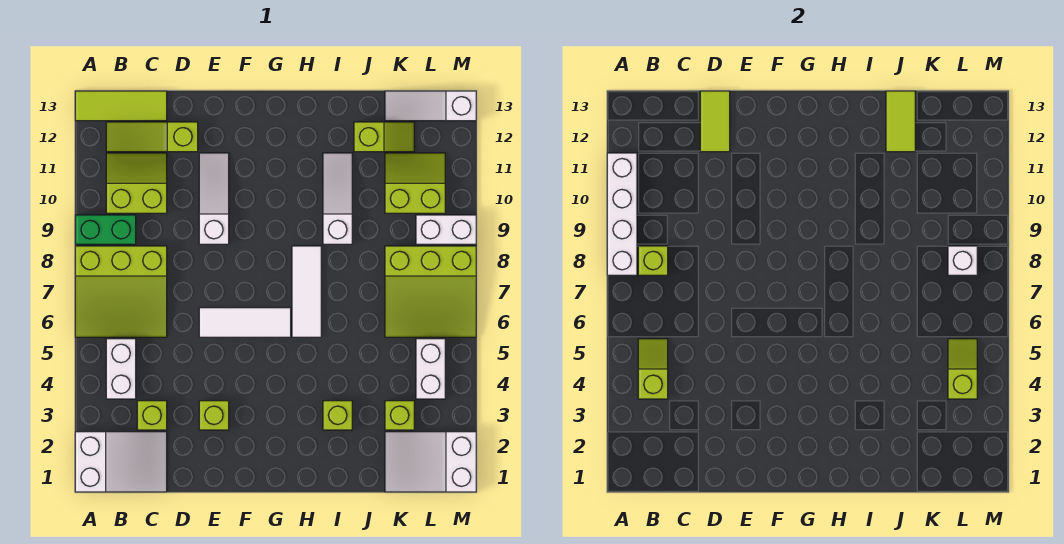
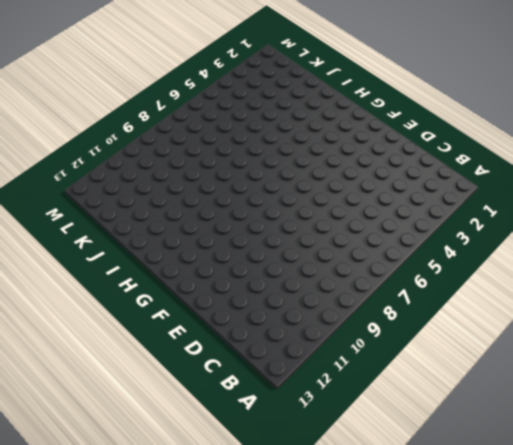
none -> white slope A1:C2 level 1 top A
none -> lime slope A6:C8 level 1 top 8
none -> green brick A9:B9 level 1

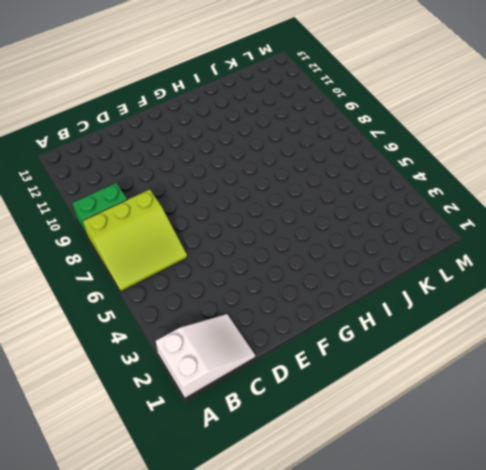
none -> lime tile A13:C13 level 1
none -> white brick B4:B5 level 1
none -> lime slope B10:C11 level 1 top 10

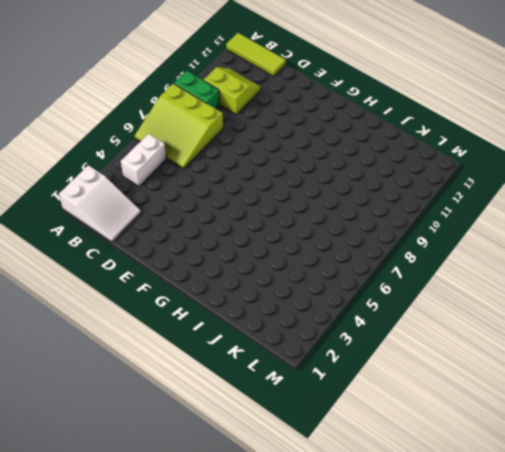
none -> lime slope B12:D12 level 1 top D
none -> lime brick C3 level 1
none -> lime brick E3 level 1

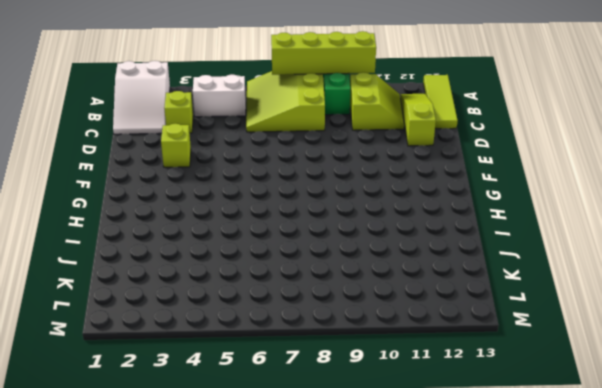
lime brick A7:A10 level 2 -> white brick A8:A11 level 2
none -> white tile E6:G6 level 1
none -> white slope E9:E11 level 1 top 9
none -> white tile H6:H8 level 1

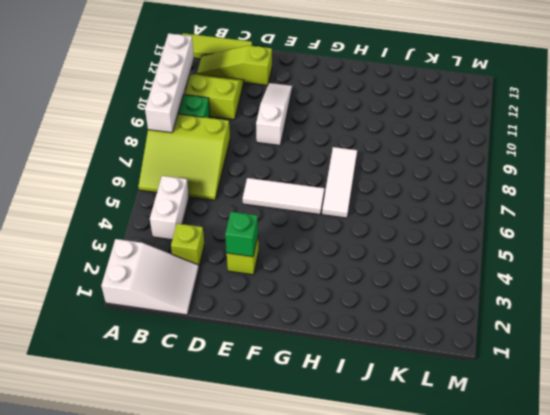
green brick E3 level 2 -> none
none -> lime brick I3 level 1
none -> white slope I9:I11 level 1 top 9
none -> lime slope J12:K12 level 1 top J

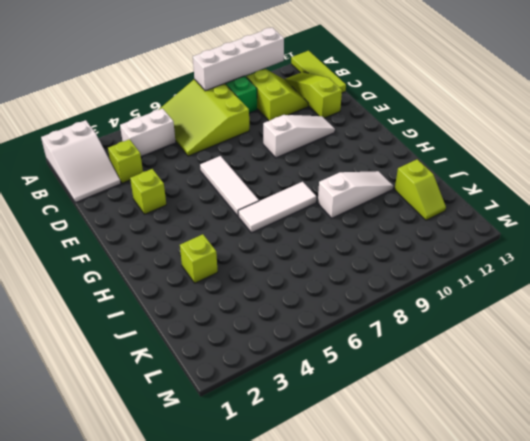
none -> white slope K1:M2 level 1 top M
none -> lime brick K3 level 1
none -> lime slope K6:M8 level 1 top 8

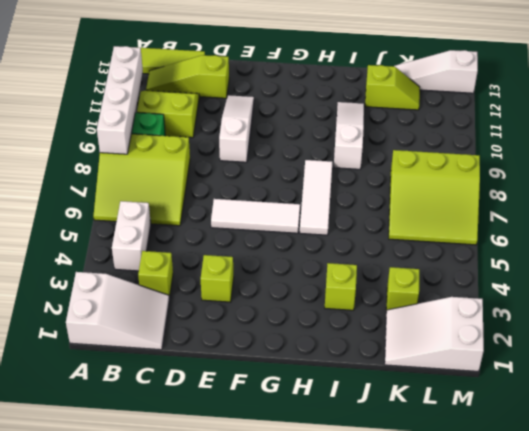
none -> lime slope K10:L11 level 1 top 10
none -> white brick L4:L5 level 1
none -> white brick L9:M9 level 1

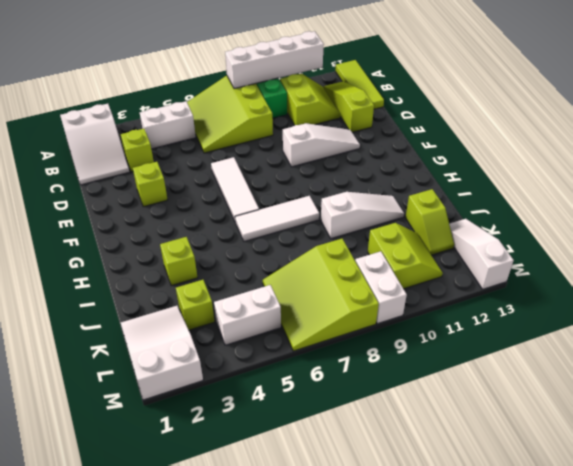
none -> lime slope B4:B5 level 2 top 4
none -> lime brick B8 level 2
none -> lime tile D12:D13 level 2

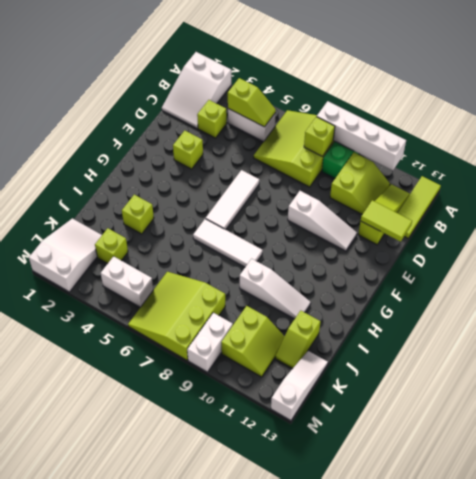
none -> lime tile J12:J13 level 2
none -> lime slope L4:L5 level 2 top 4
none -> white brick L8 level 2

